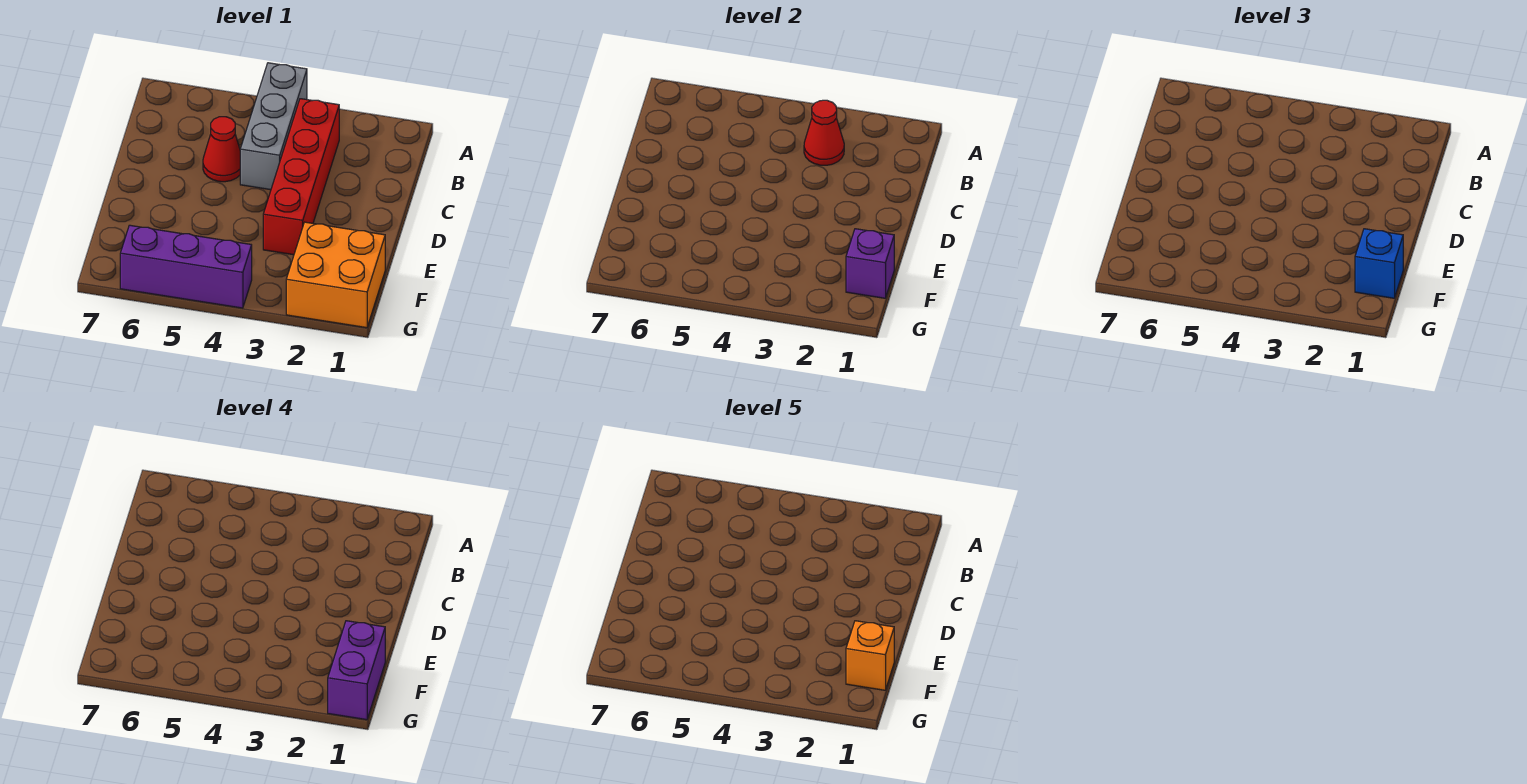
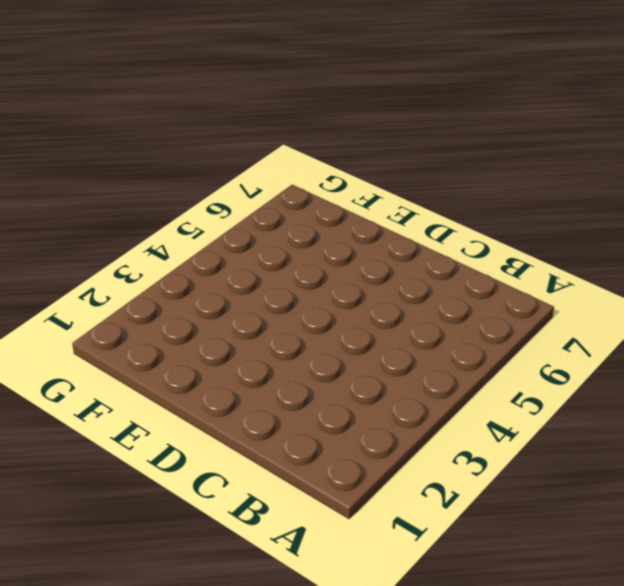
none -> grey brick A4:C4 level 1
none -> red brick B3:E3 level 1

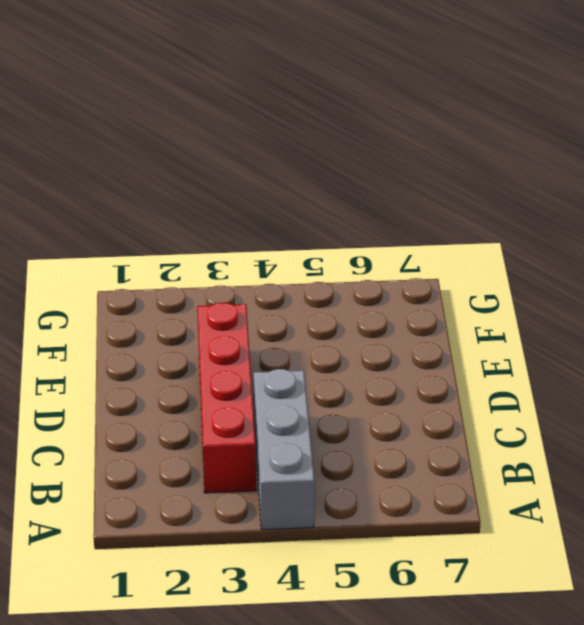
none -> red cone C5 level 1
none -> orange brick F1:G2 level 1

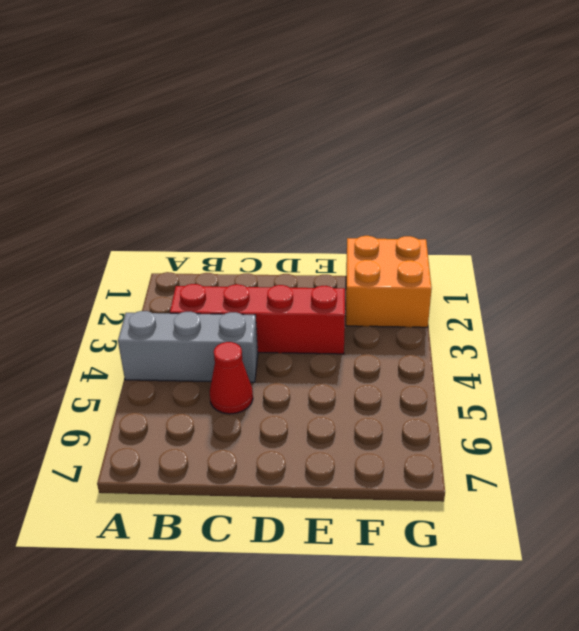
none -> purple brick G4:G6 level 1
none -> red cone B3 level 2

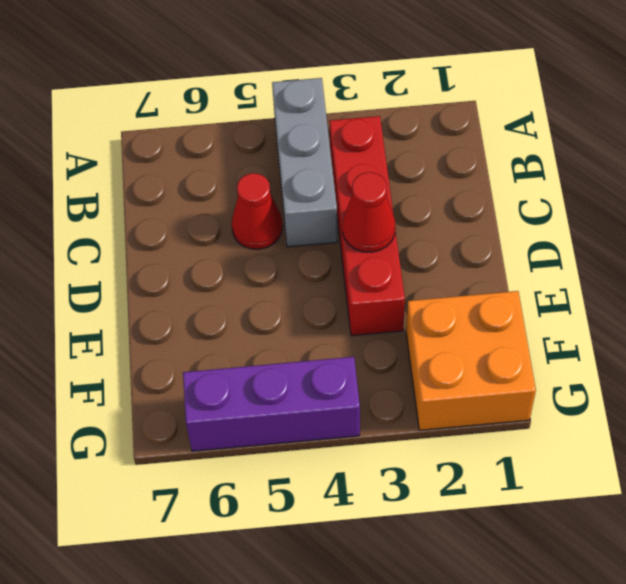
red cone D3 level 2 -> red cone B3 level 2
none -> purple brick F1 level 2
none -> blue brick F1 level 3

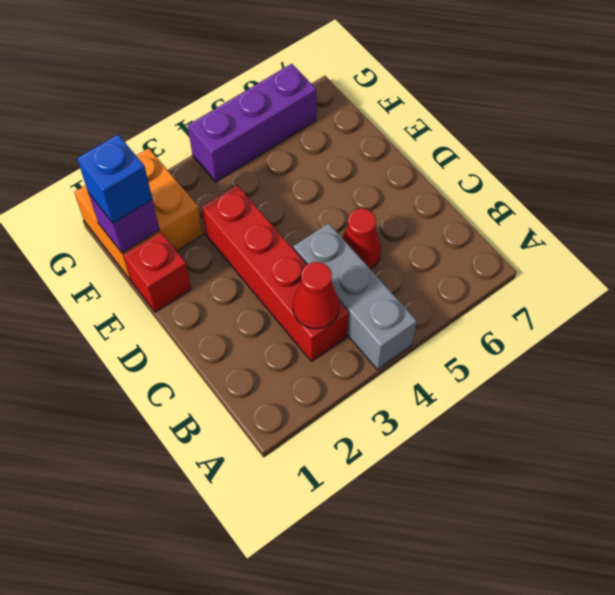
red brick E1 level 1 -> none
none -> purple brick F1:G1 level 4
none -> orange brick F1 level 5

